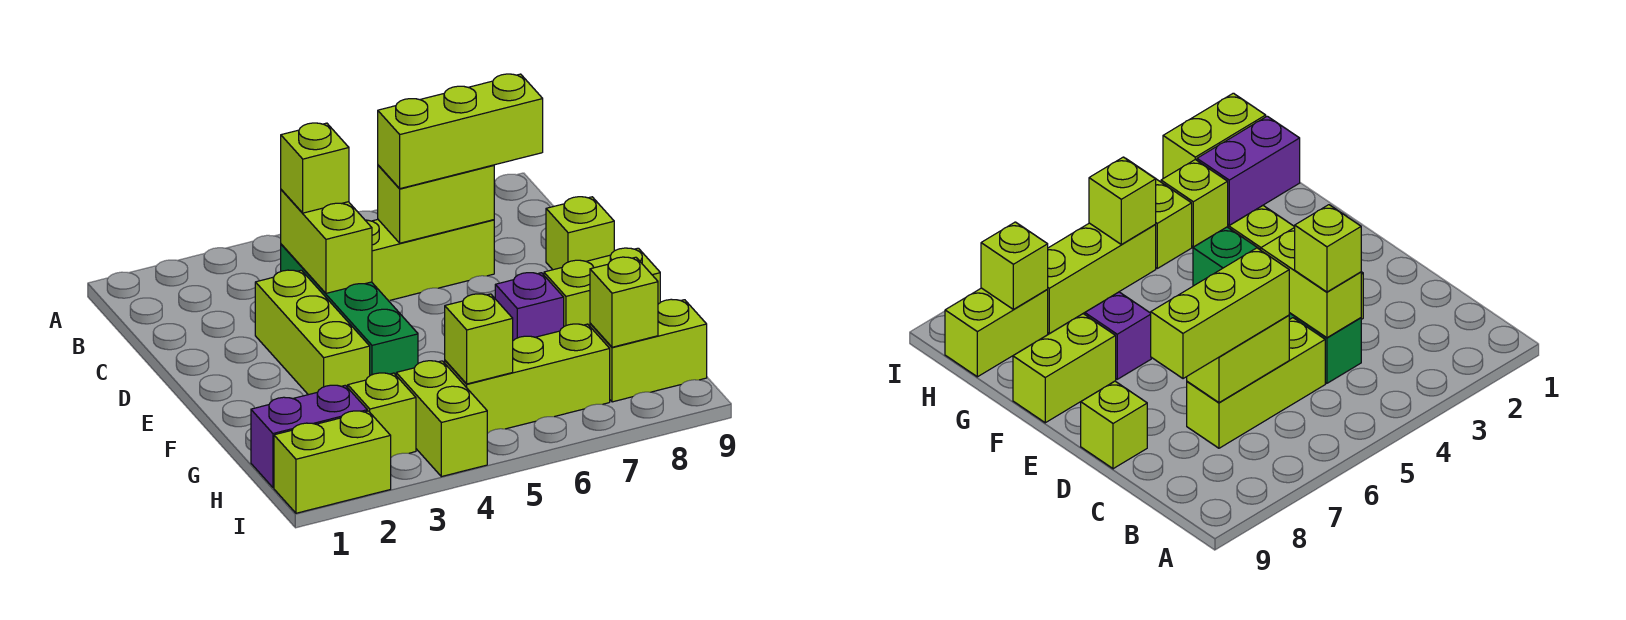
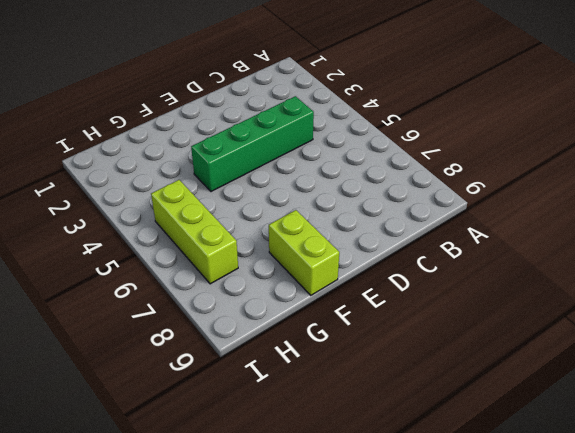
none -> lime brick C5:C7 level 1
none -> lime brick D3:F3 level 1
none -> lime brick D9 level 1

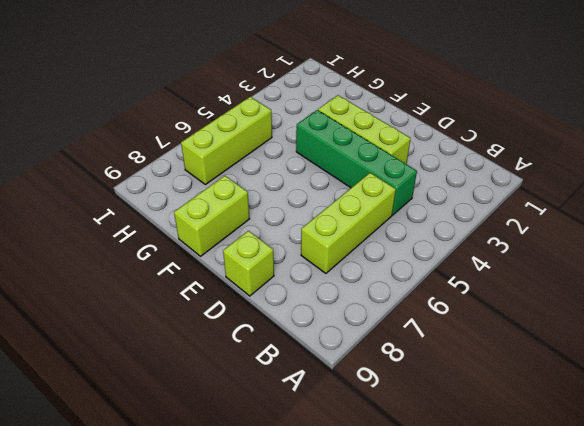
none -> purple brick F7 level 1
none -> purple brick H1:H2 level 1
none -> lime brick H3 level 1

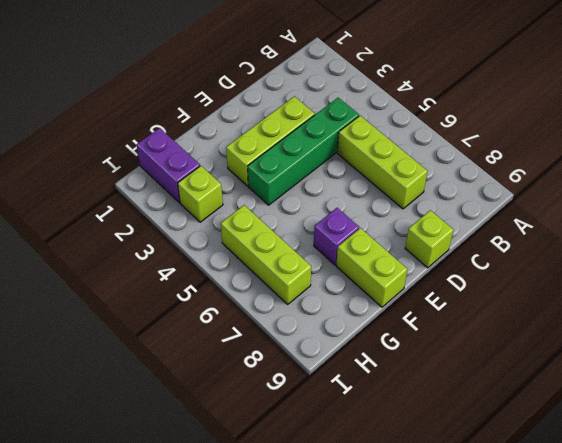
none -> lime brick H4:I4 level 1
none -> lime brick H8:H9 level 1
none -> lime brick I1:I2 level 1

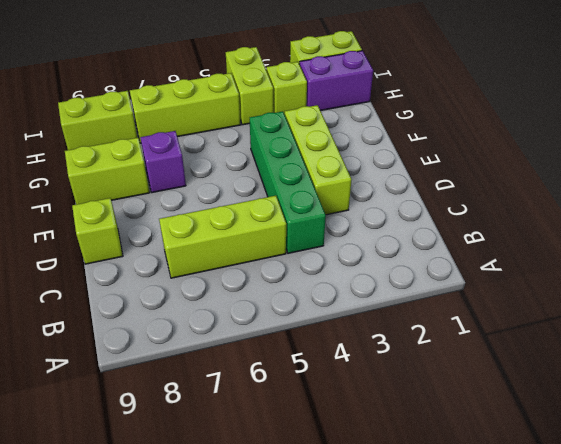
none -> lime brick C4:D4 level 2
none -> lime brick C6:C7 level 2
none -> lime brick H5 level 2

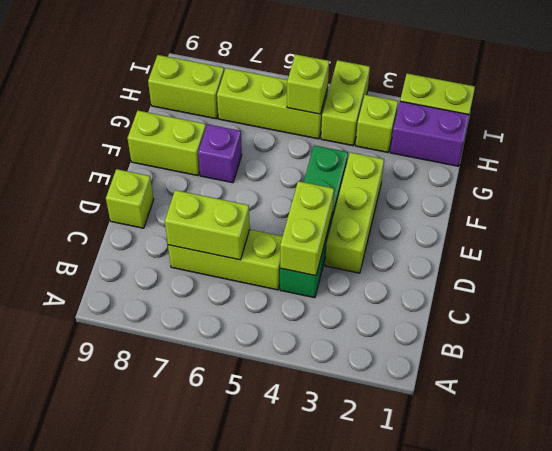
none -> lime brick H8 level 2
none -> lime brick C4 level 3
none -> lime brick C6:C8 level 3

